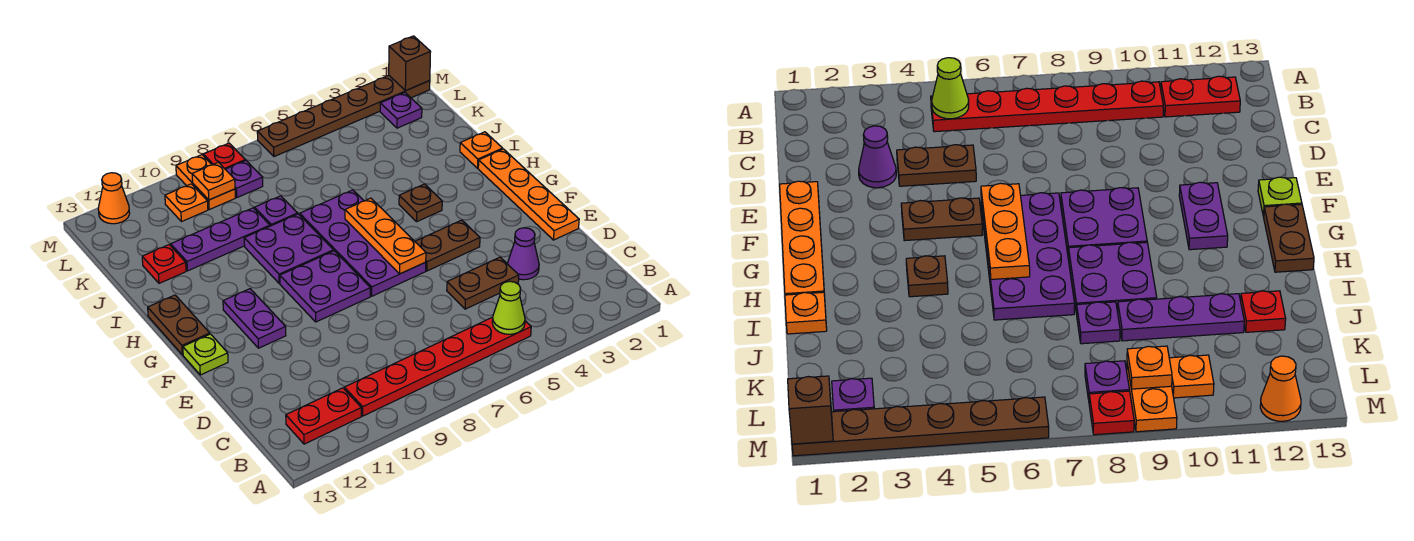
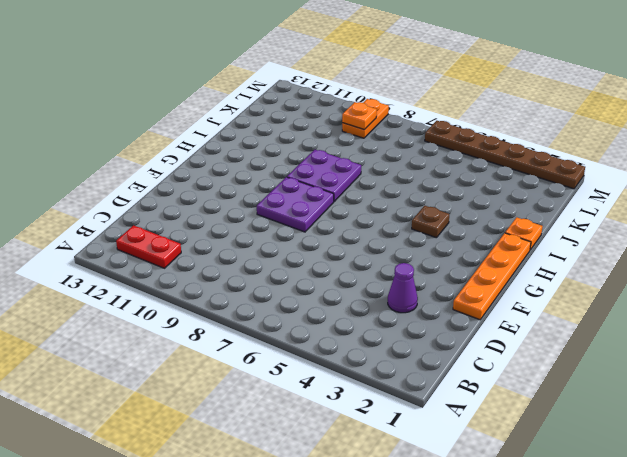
none -> red plate B5:B10 level 1
none -> brown plate D4:D5 level 1
none -> brown plate F4:F5 level 1

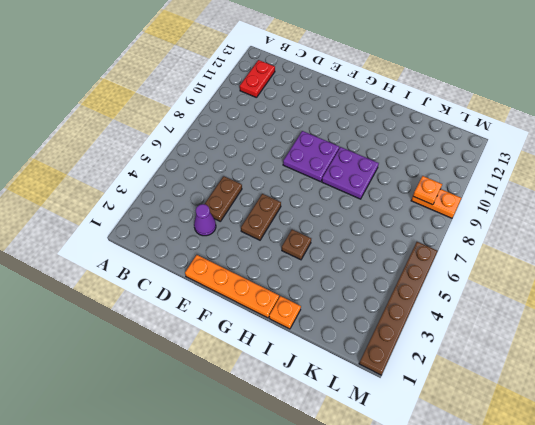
none -> red plate B5:B10 level 1
none -> purple plate F6:I7 level 1
none -> purple plate F11:G11 level 1

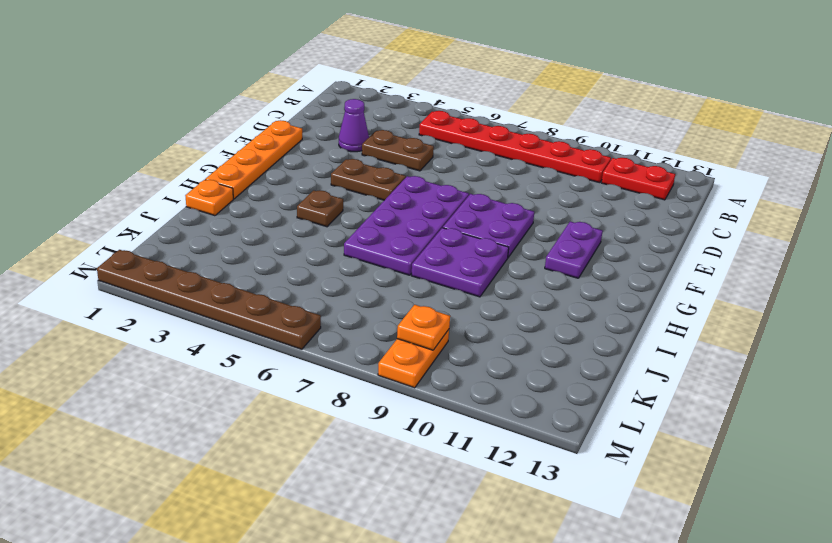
none -> lime plate F13 level 1
none -> brown plate G13:H13 level 1
none -> purple plate J8 level 1

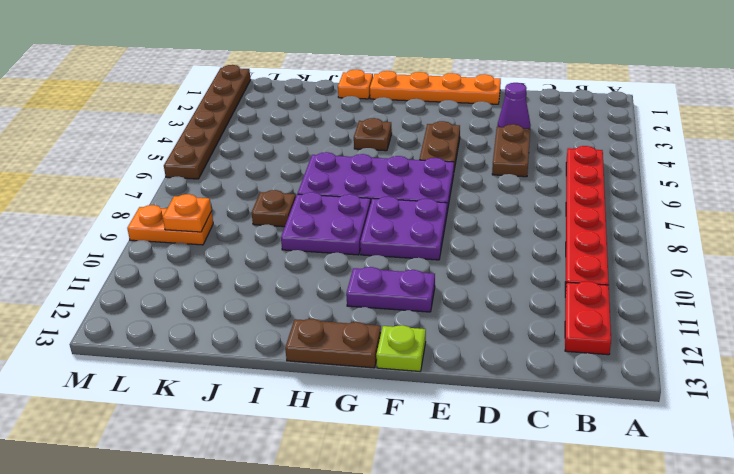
brown plate J8 level 1 -> purple plate J8 level 1
none -> purple plate J9:J11 level 1
none -> red plate J12 level 1
none -> purple plate L2 level 1

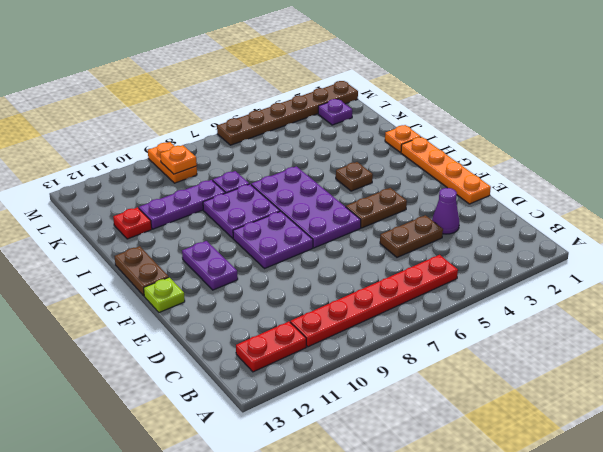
none -> purple plate L8 level 1
none -> orange plate L10 level 1
none -> red plate M8 level 1

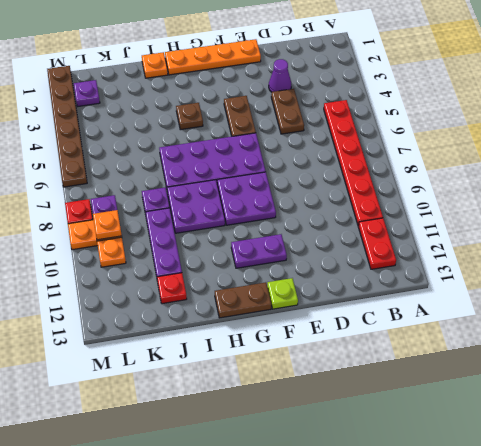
none -> orange cone M12 level 1
none -> lime cone B5 level 2
none -> orange plate F6:H6 level 2

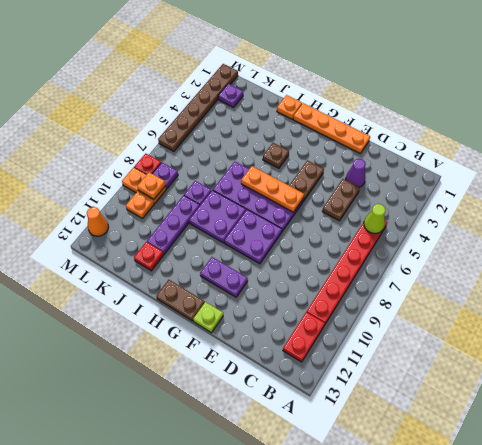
none -> brown brick M1 level 2

